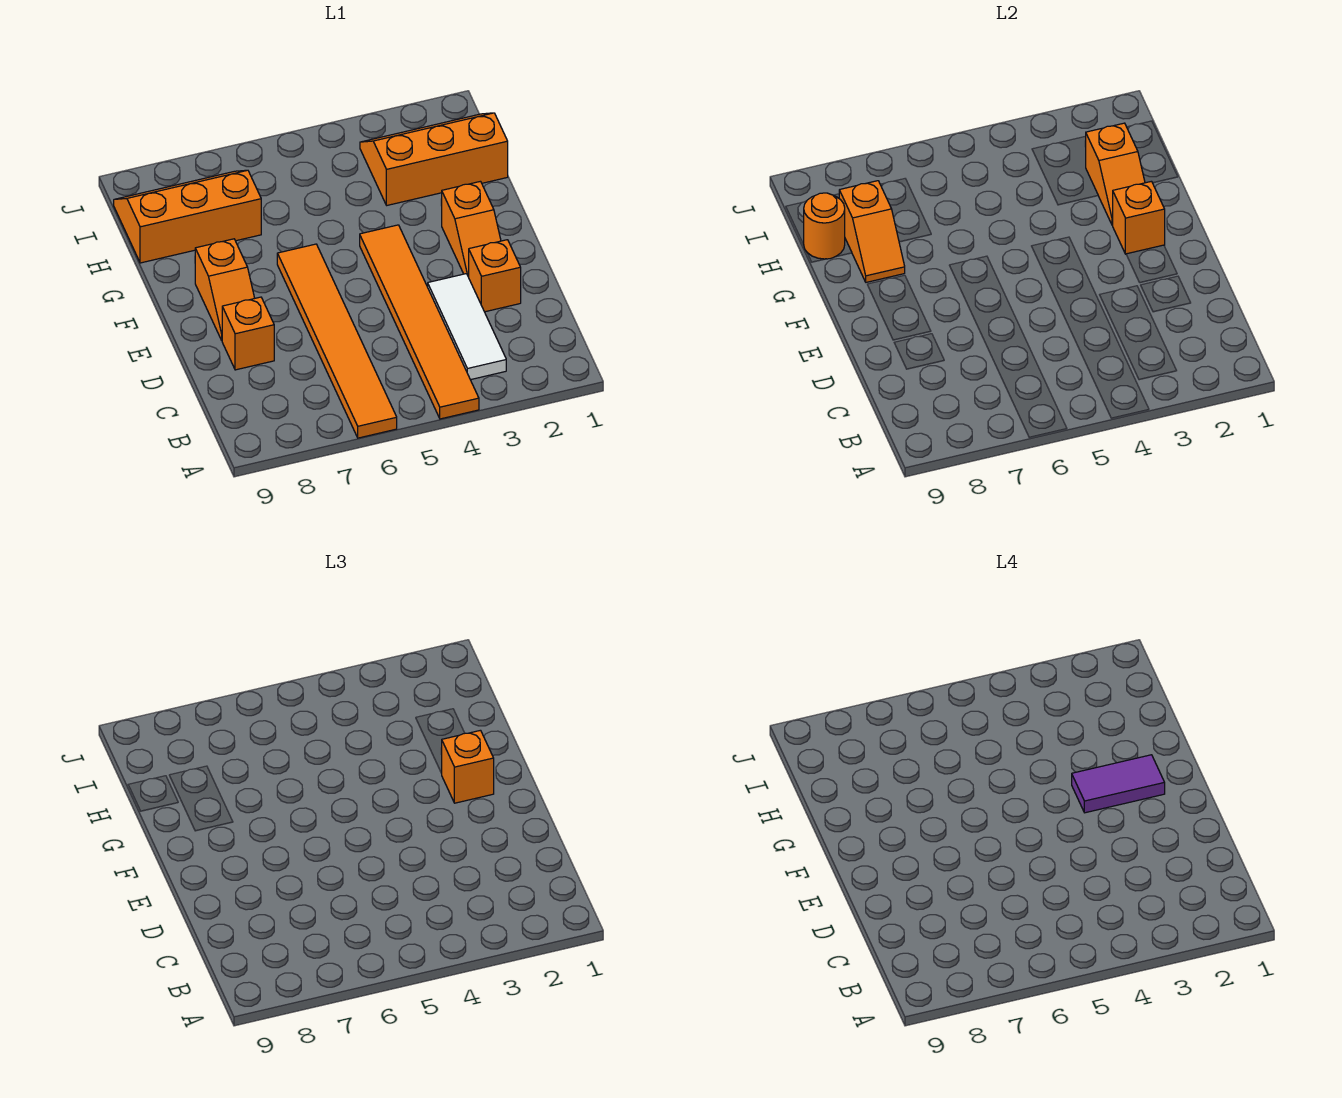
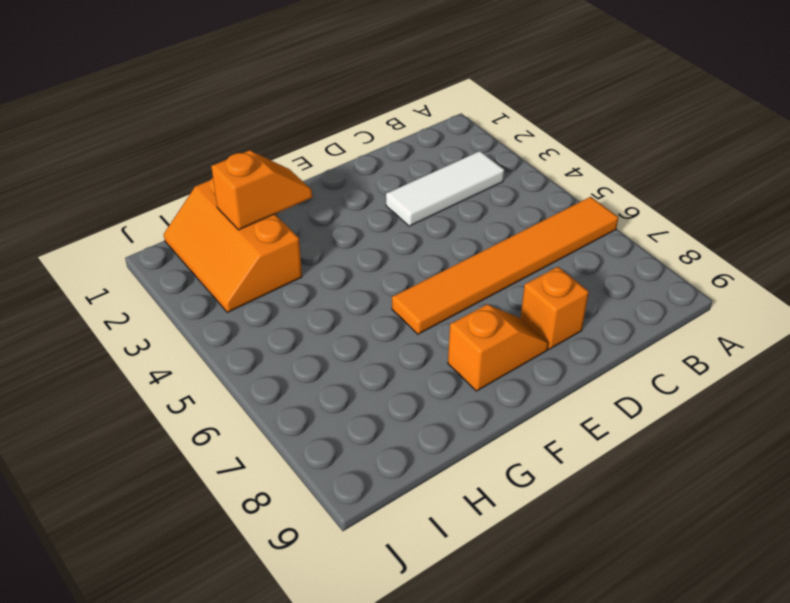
none -> orange tile A4:F4 level 1
none -> orange brick D2 level 1
none -> orange slope E2:F2 level 1 top F

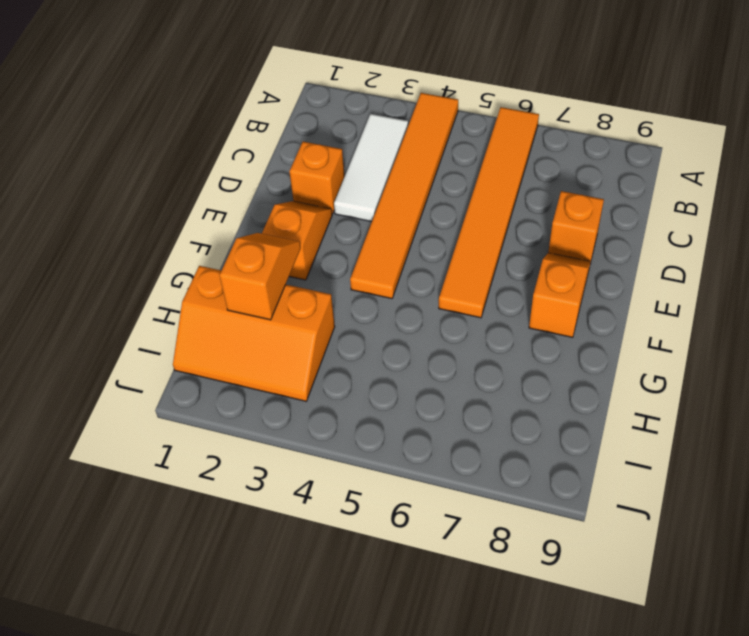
none -> orange slope H7:I9 level 1 top H
none -> orange brick F2 level 2
none -> orange slope G8:H8 level 2 top H

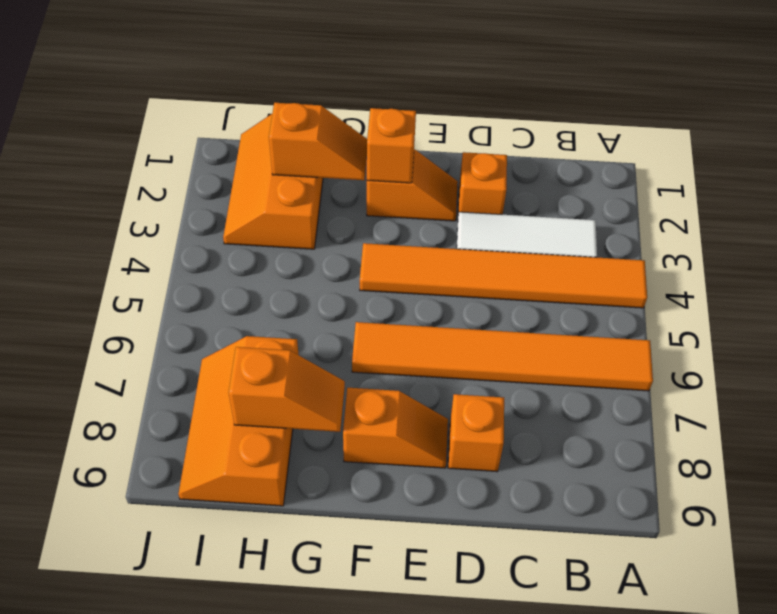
none -> orange round brick H9 level 2
none -> orange brick F2 level 3
none -> purple tile F2:F3 level 4

